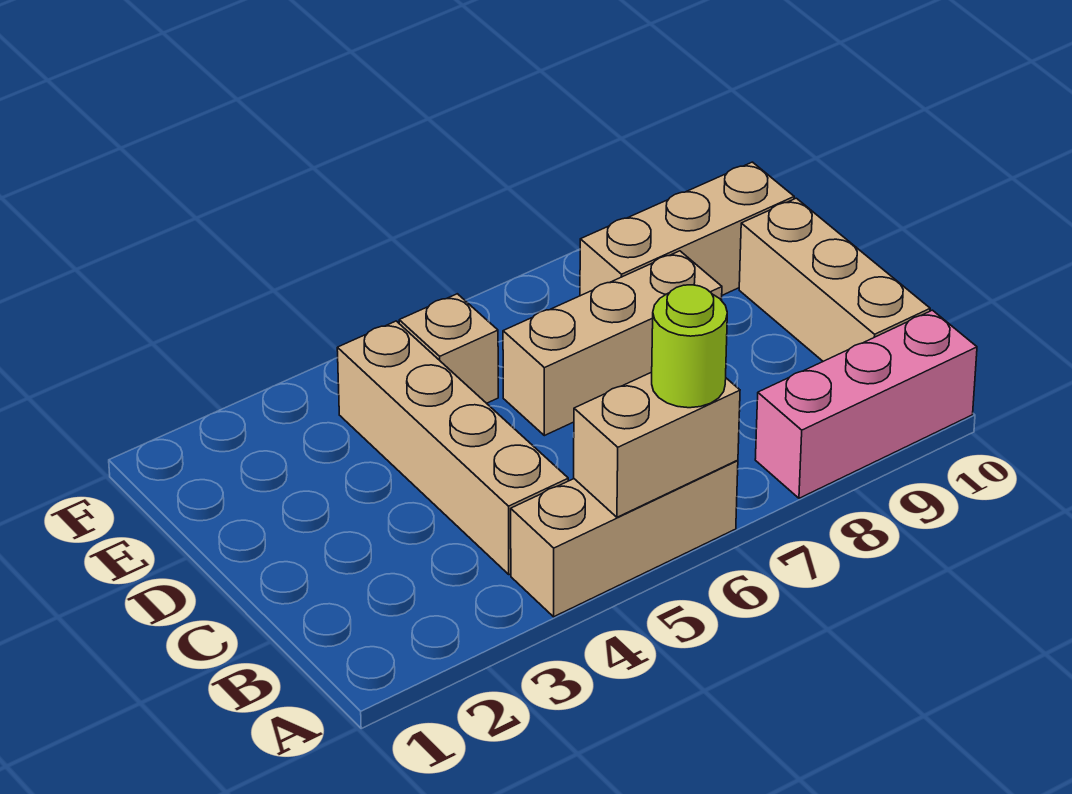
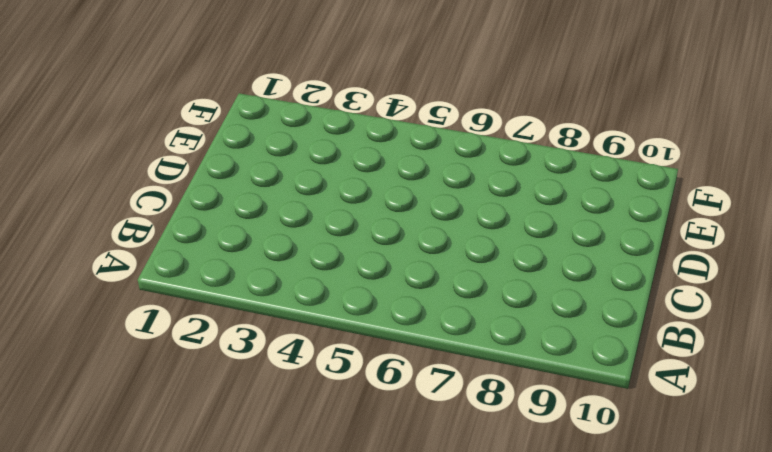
none -> tan brick A4:A6 level 1
none -> pink brick A8:A10 level 1

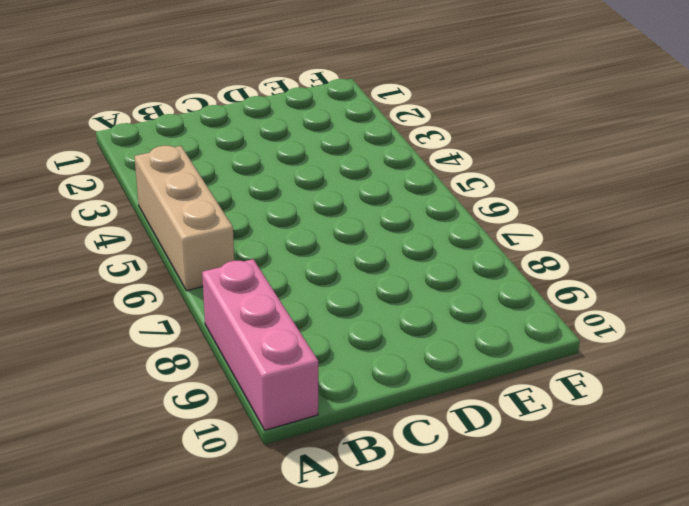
none -> tan brick B4:E4 level 1
none -> tan brick B10:D10 level 1

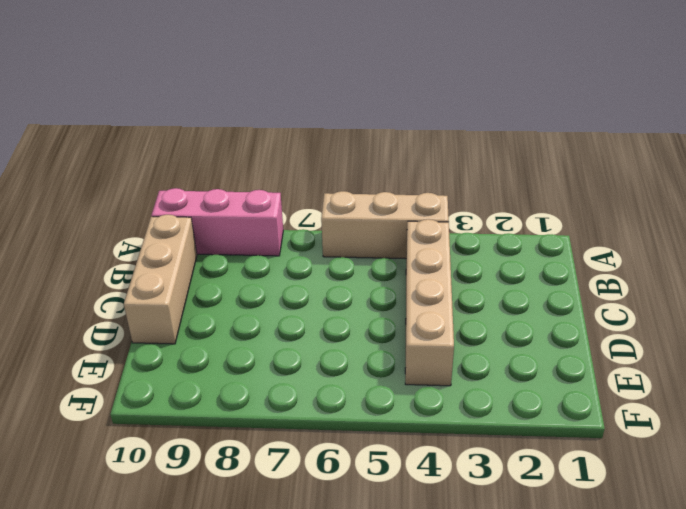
none -> tan brick D6:D8 level 1
none -> tan brick E5 level 1

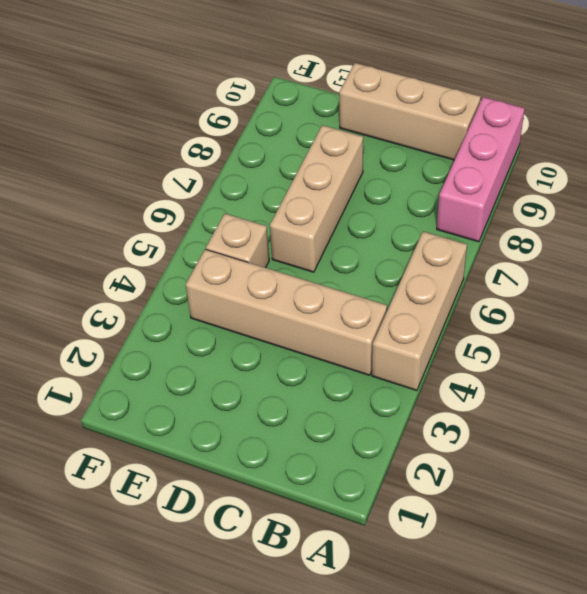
none -> tan brick E8:E10 level 1
none -> tan brick A5:A6 level 2

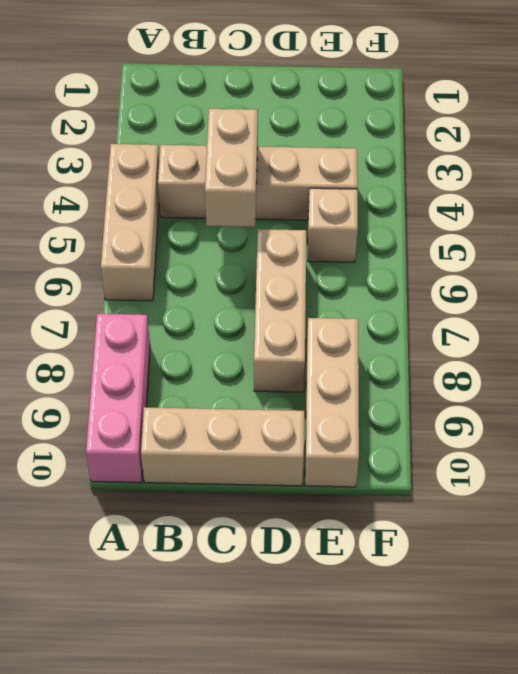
tan brick C4:C5 level 2 -> tan brick A5:A6 level 2
none -> lime round brick A6 level 3

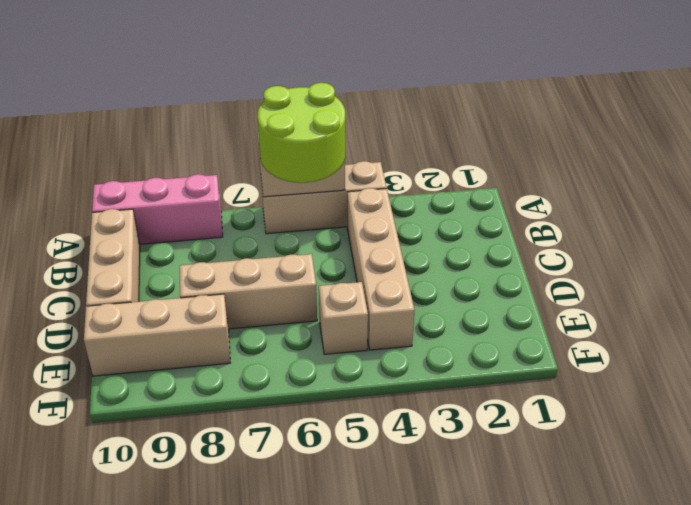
lime round brick A5:B6 level 3 -> lime round brick A6 level 3

